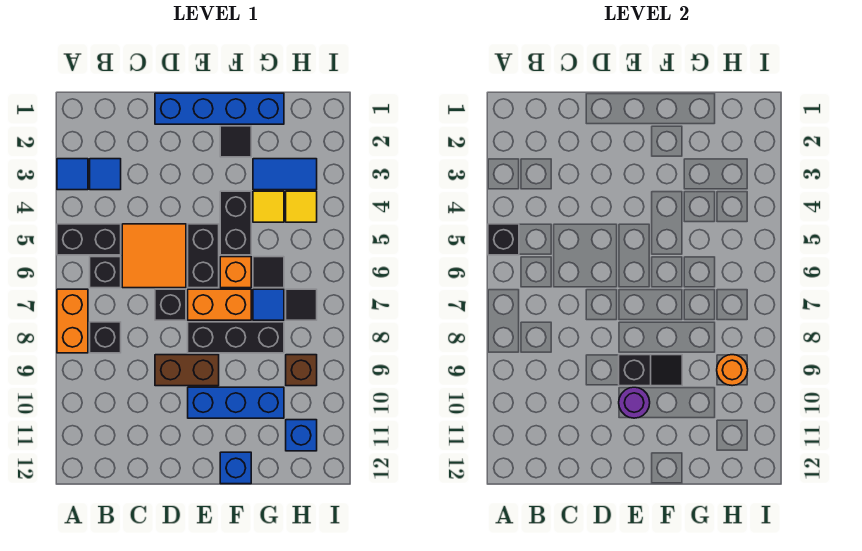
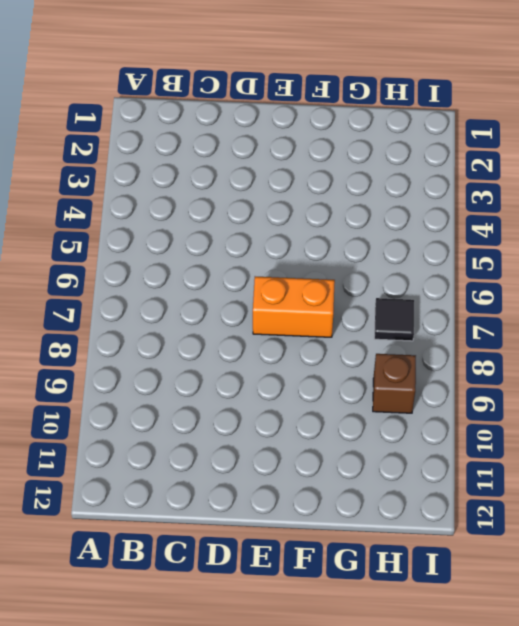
none -> blue tile A3 level 1
none -> black brick A5:B5 level 1
none -> orange brick A7:A8 level 1
none -> blue tile B3 level 1

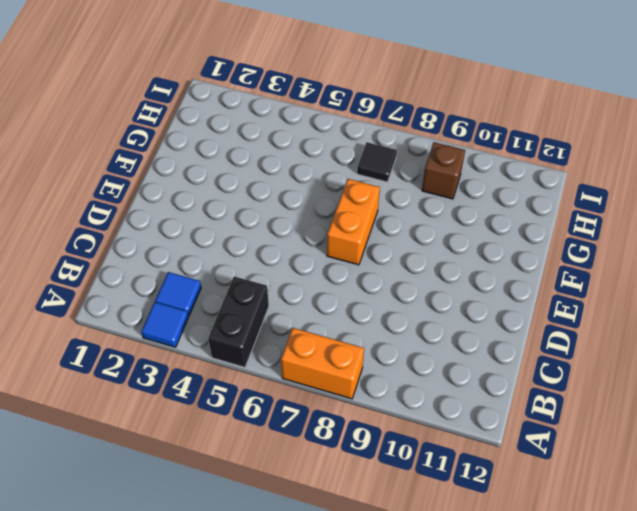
none -> black brick B6 level 1
none -> black brick B8 level 1
none -> orange tile C5:D6 level 1
none -> blue brick D1:G1 level 1

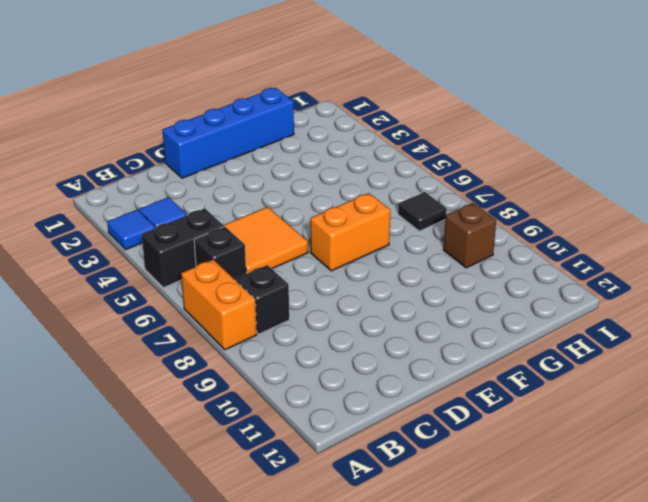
none -> black brick D7 level 1
none -> brown brick D9:E9 level 1
none -> black brick E5:E6 level 1
none -> black brick E8:G8 level 1

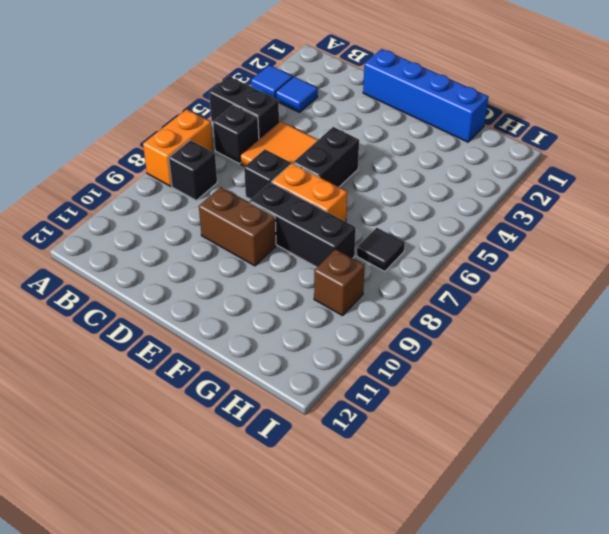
none -> blue brick E10:G10 level 1
none -> black tile F2 level 1
none -> black brick F4:F5 level 1
none -> orange brick F6 level 1

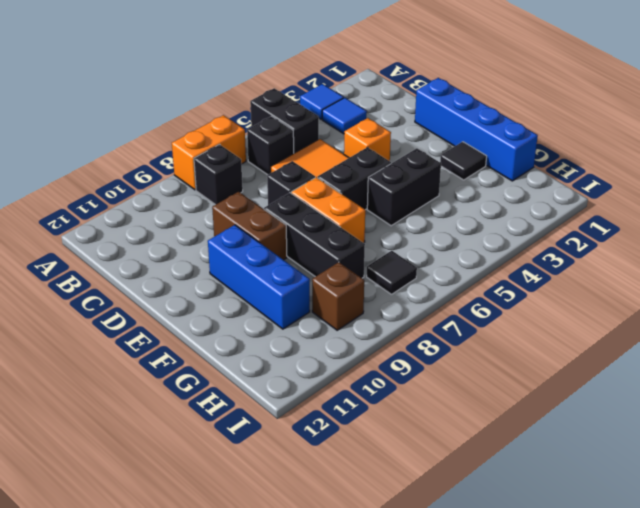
orange brick D4 level 1 -> orange brick F6 level 1
none -> blue brick F12 level 1
none -> blue tile G3:H3 level 1
none -> yellow tile G4 level 1
none -> black tile G6 level 1

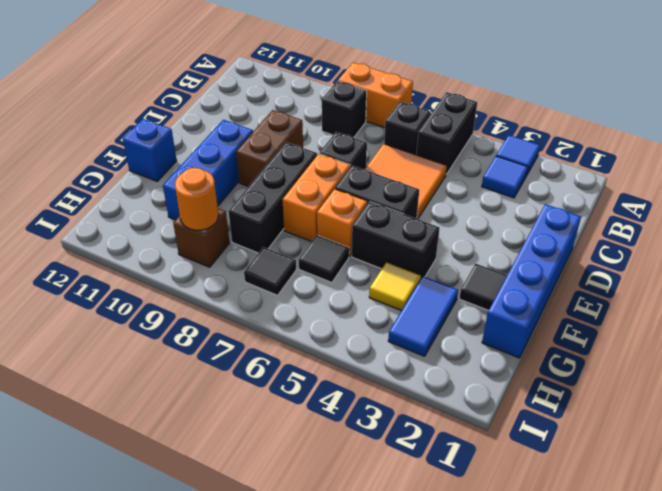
none -> blue tile G7 level 1
none -> yellow tile H4 level 1
none -> blue brick H11 level 1
none -> black brick A5 level 2

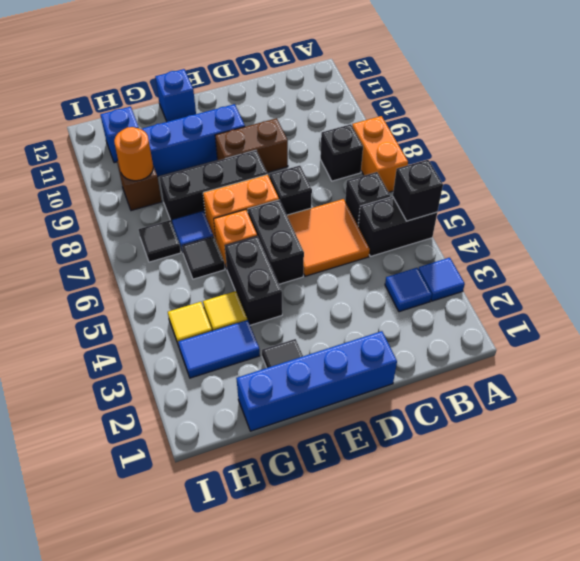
none -> black slope E9:F9 level 2 top E
none -> purple round brick E10 level 2

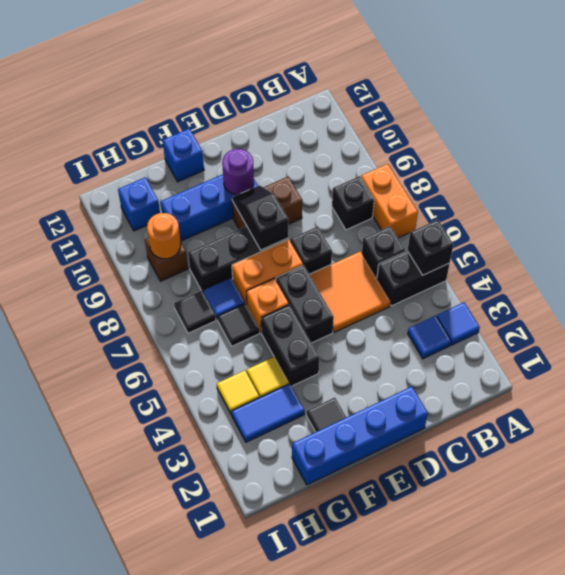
black slope E8:E9 level 2 top 8 -> black slope E9:F9 level 2 top E

